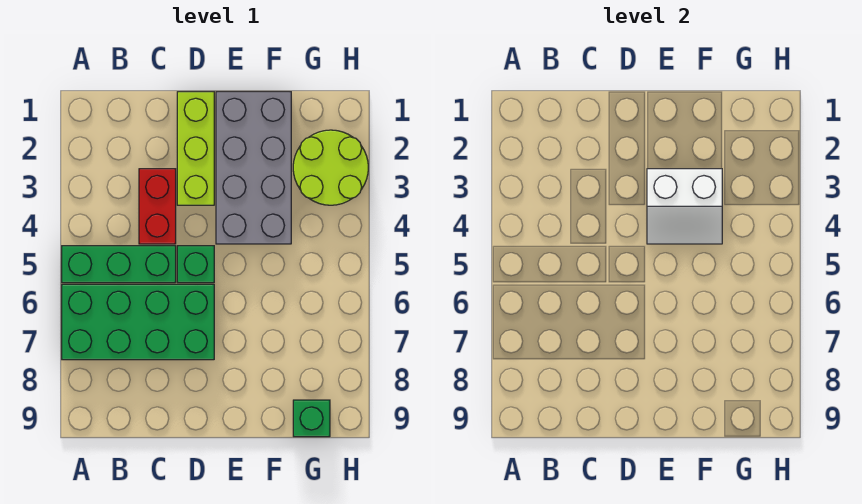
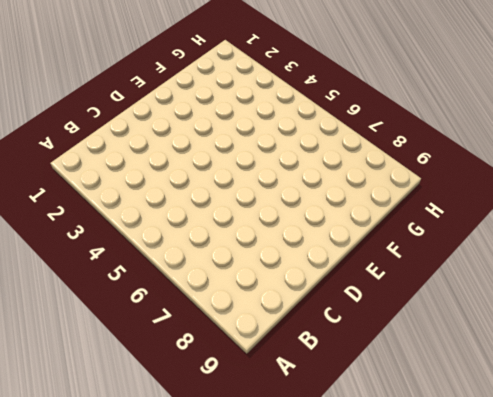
none -> green brick A5:C5 level 1
none -> green brick A6:D7 level 1

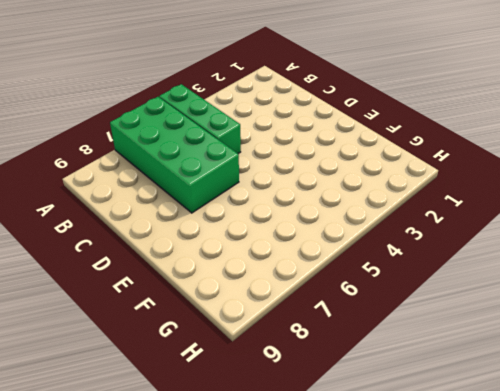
none -> red brick C3:C4 level 1
none -> lime brick D1:D3 level 1

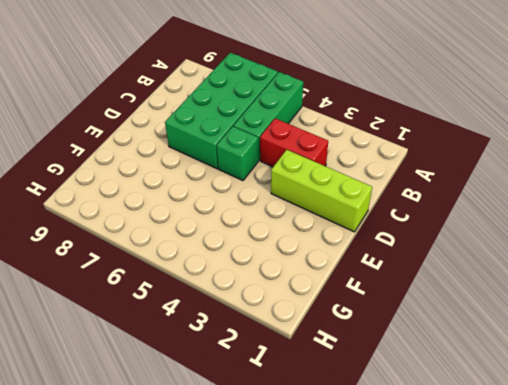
none -> grey brick E1:F4 level 1
none -> lime round brick G2:H3 level 1

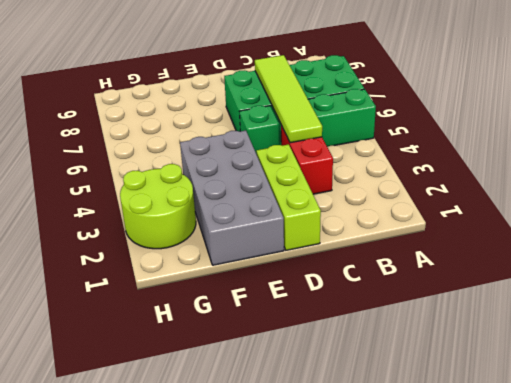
lime tile C4:C7 level 2 -> none
none -> green brick G9 level 1
none -> white slope E3:F4 level 2 top 3

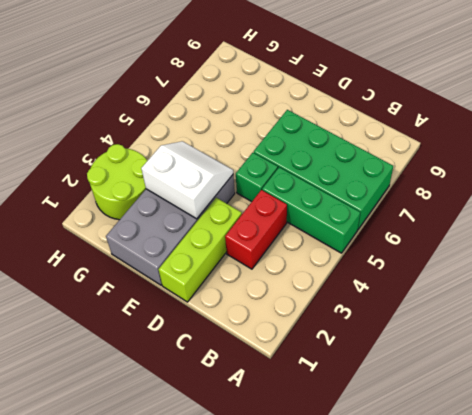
none -> green brick G9 level 1

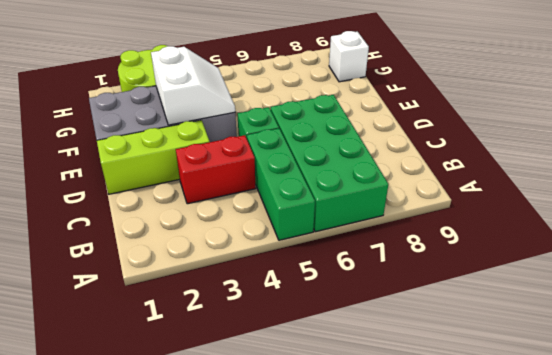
white brick G9 level 1 -> green brick G9 level 1

